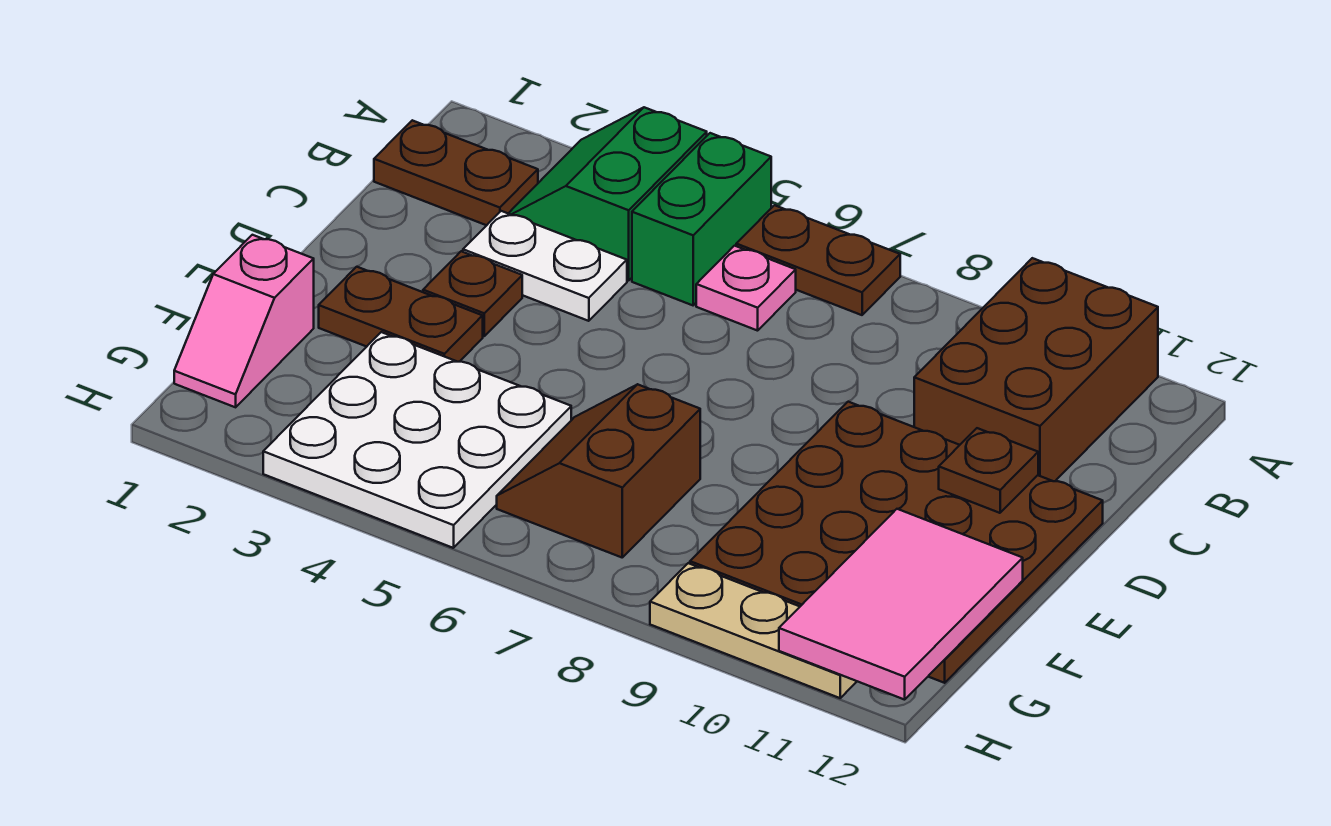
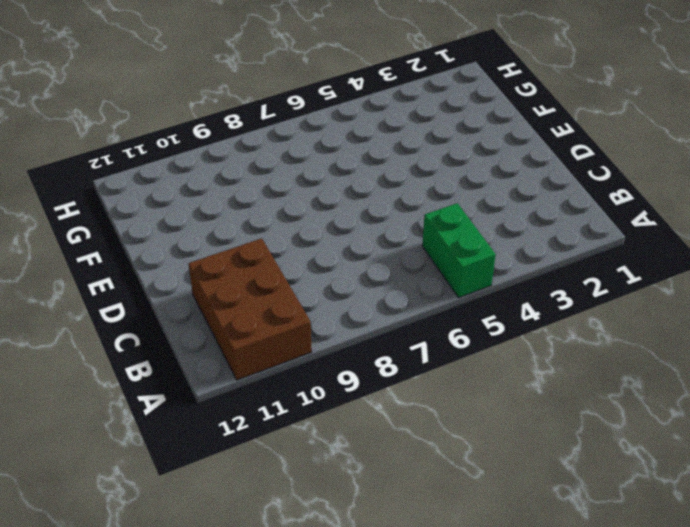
none -> green slope A3:B4 level 1 top 4
none -> brown plate A6:A7 level 1
none -> brown plate B1:B2 level 1

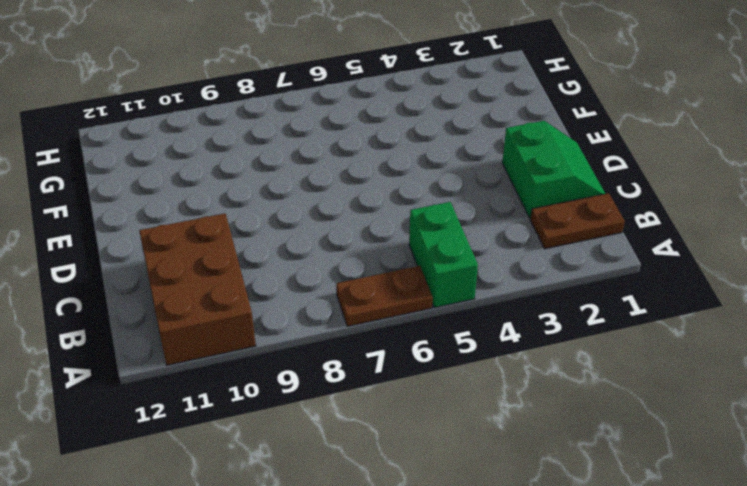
green slope C1:D2 level 1 top 2 -> green slope A3:B4 level 1 top 4
none -> pink plate B6 level 1
none -> white plate C3:C4 level 1
none -> brown plate D3 level 1

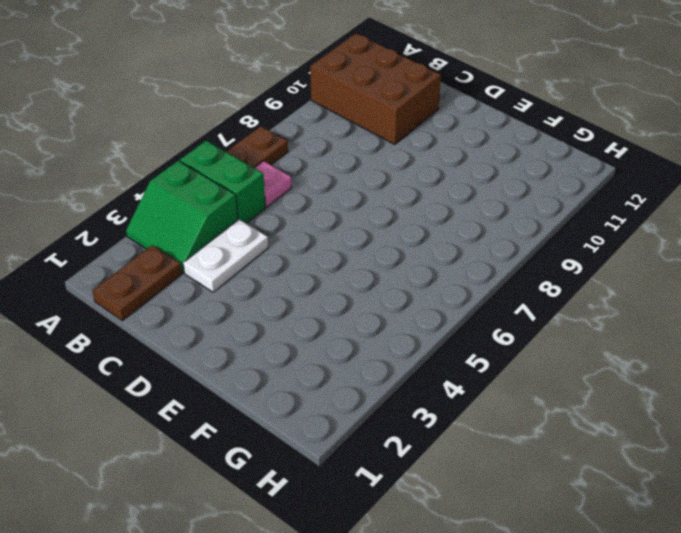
none -> brown plate D3 level 1
none -> brown plate D9:G12 level 1
none -> brown plate E2:E3 level 1

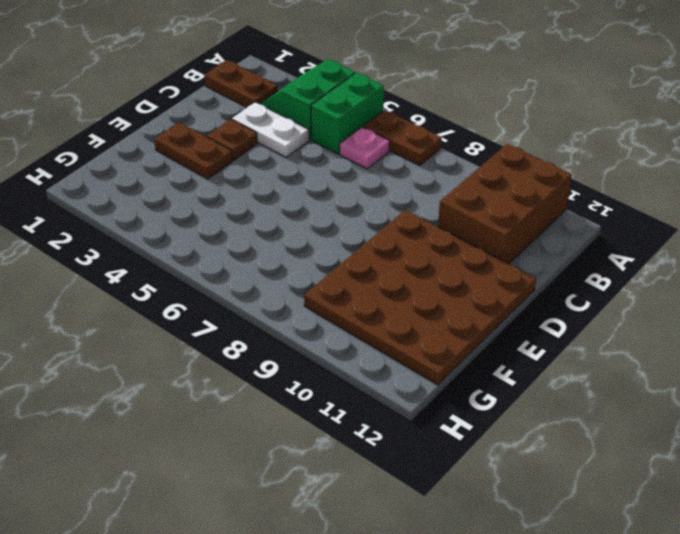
none -> pink slope F1:G1 level 1 top F
none -> white plate F3:H5 level 1
none -> brown slope F6:G7 level 1 top 7

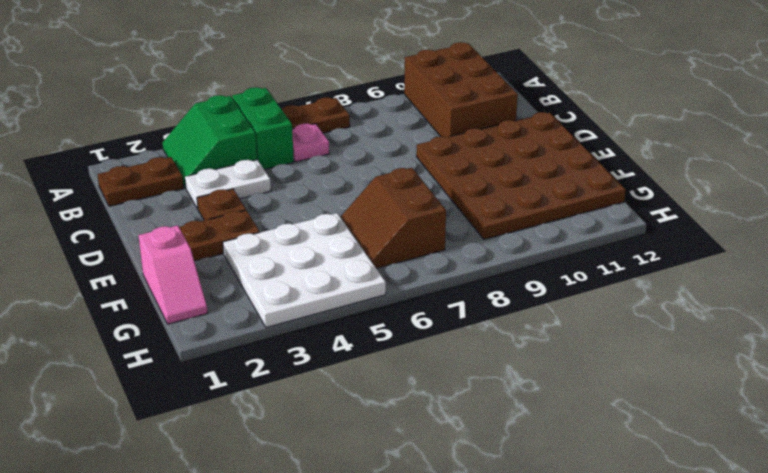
none -> tan plate H9:H11 level 1
none -> brown plate D11 level 2
none -> pink tile F11:H12 level 2

